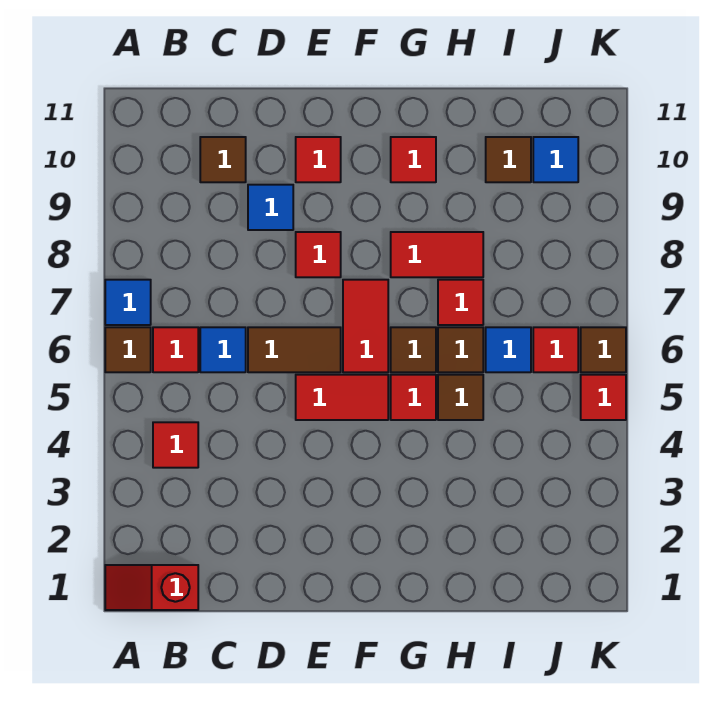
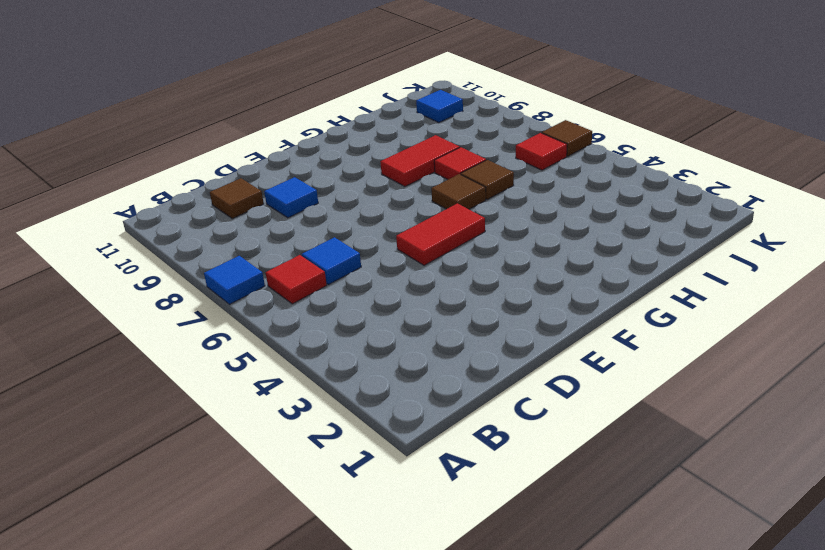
none -> red slope A1:B1 level 1 top B
none -> brown tile A6 level 1
none -> red tile B4 level 1

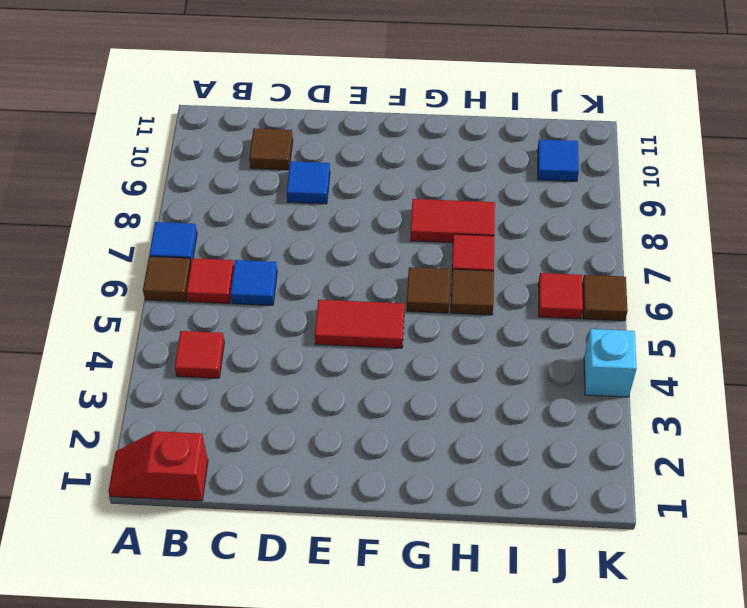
cyan brick K4 level 1 -> none
none -> brown tile D6:E6 level 1
none -> red tile E8 level 1
none -> red tile E10 level 1

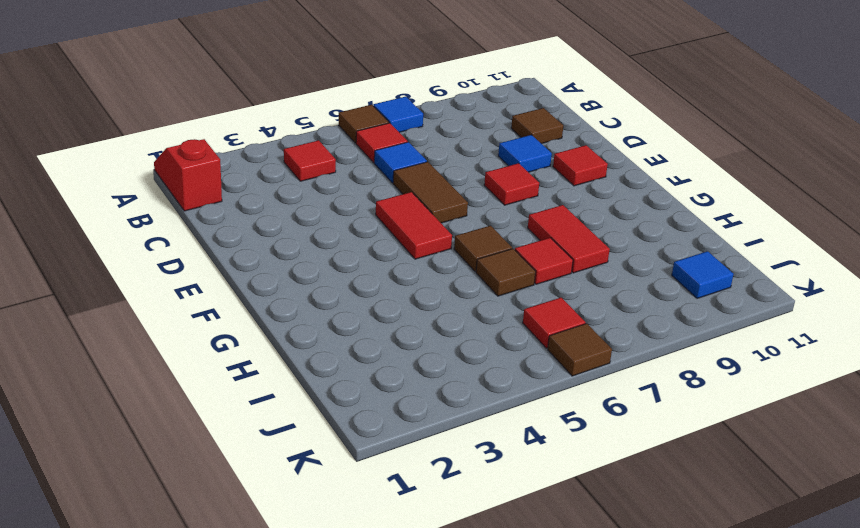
none -> red tile F6:F7 level 1
none -> red tile G5 level 1
none -> red tile G10 level 1

